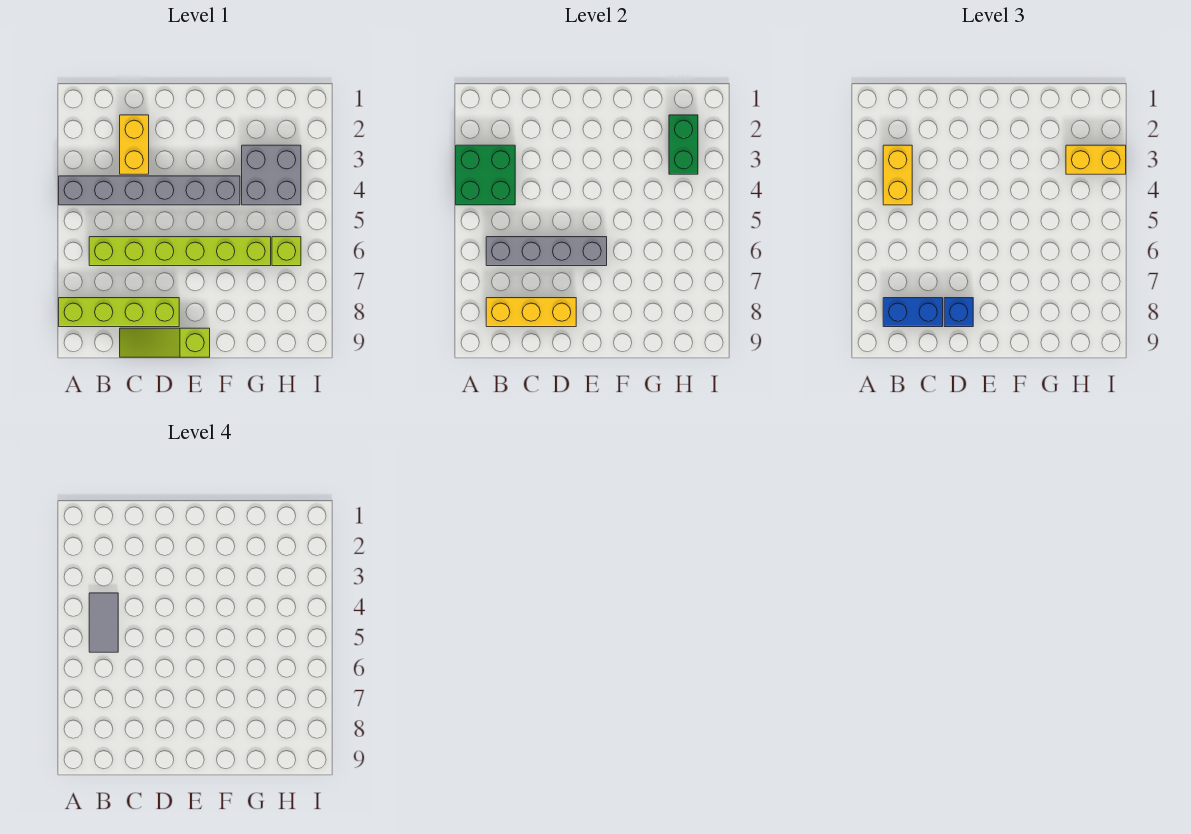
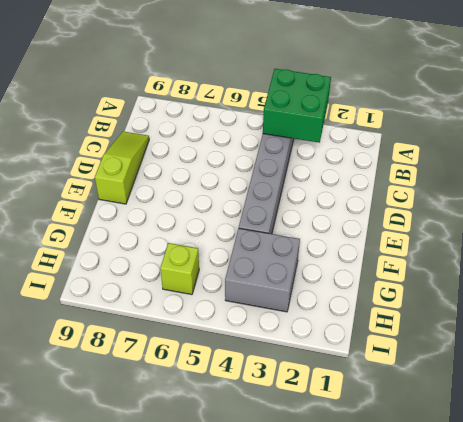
none -> lime brick A8:D8 level 1
none -> lime brick B6:G6 level 1
none -> yellow brick C2:C3 level 1

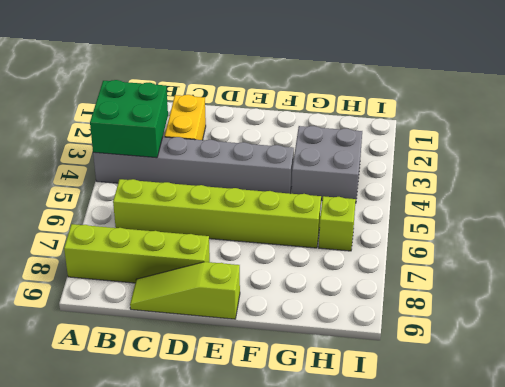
none -> grey brick B6:E6 level 2
none -> yellow brick B8:D8 level 2
none -> green brick H2:H3 level 2

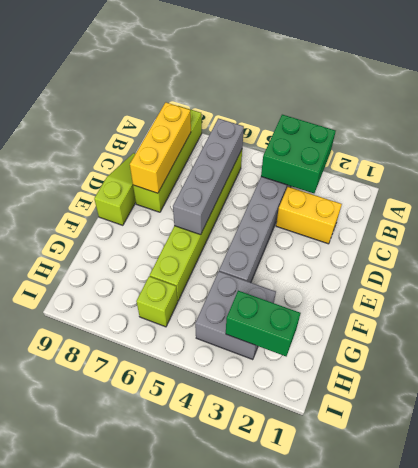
none -> yellow brick B3:B4 level 3
none -> blue brick B8:C8 level 3
none -> blue brick D8 level 3

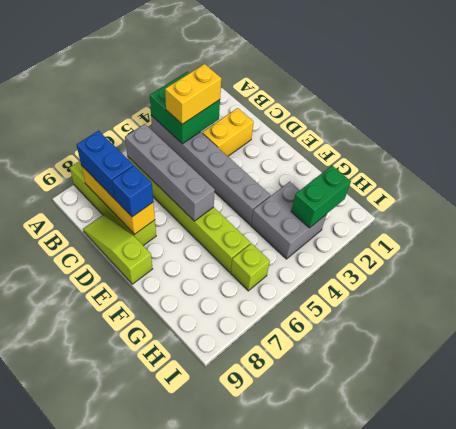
none -> yellow brick H3:I3 level 3
none -> grey tile B4:B5 level 4

